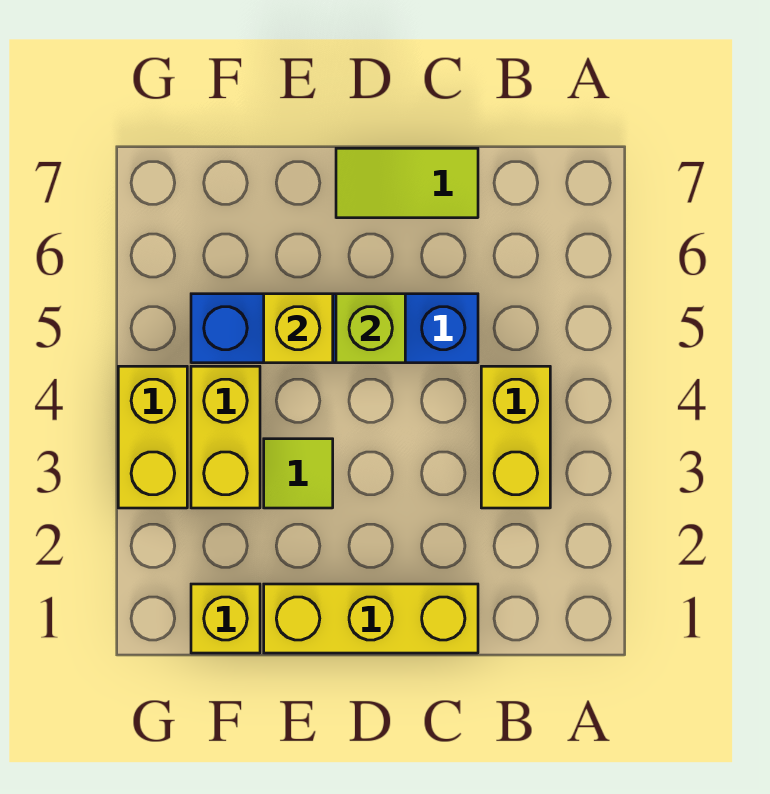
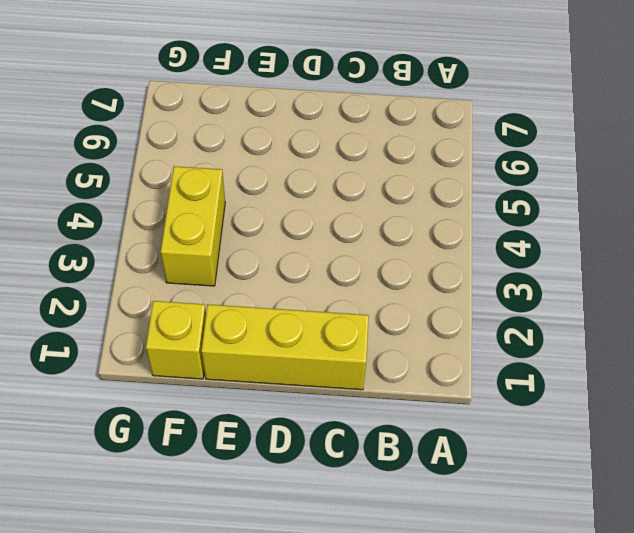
none -> yellow brick B3:B4 level 1
none -> blue brick C5:F5 level 1

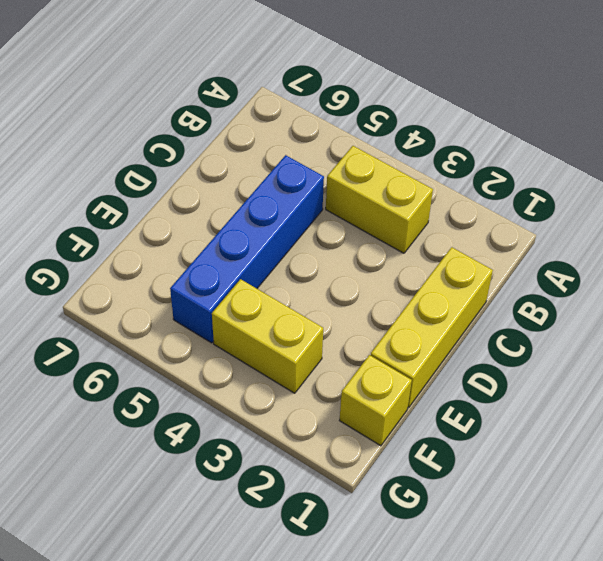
none -> lime tile C7:D7 level 1
none -> lime tile E3 level 1

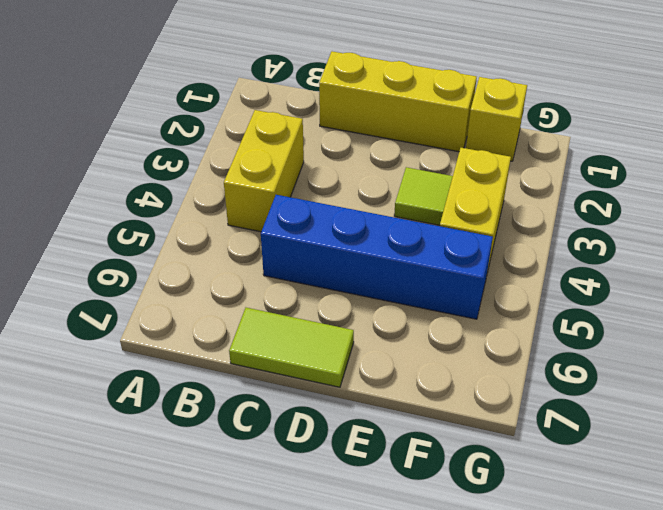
none -> yellow brick G3:G4 level 1
none -> lime brick D5 level 2

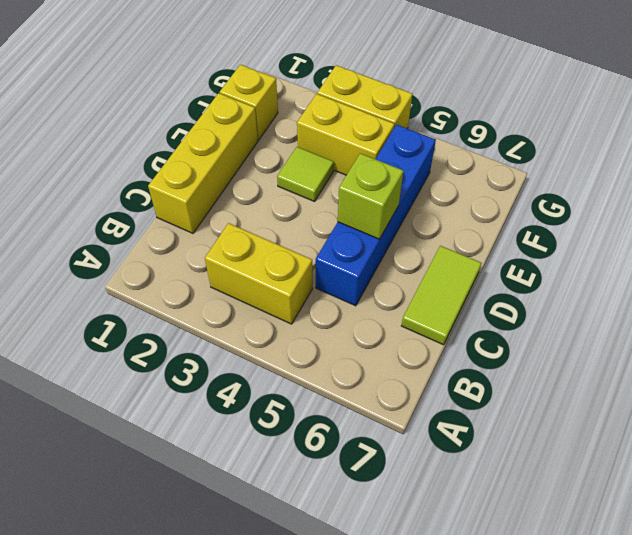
none -> yellow brick E5 level 2

